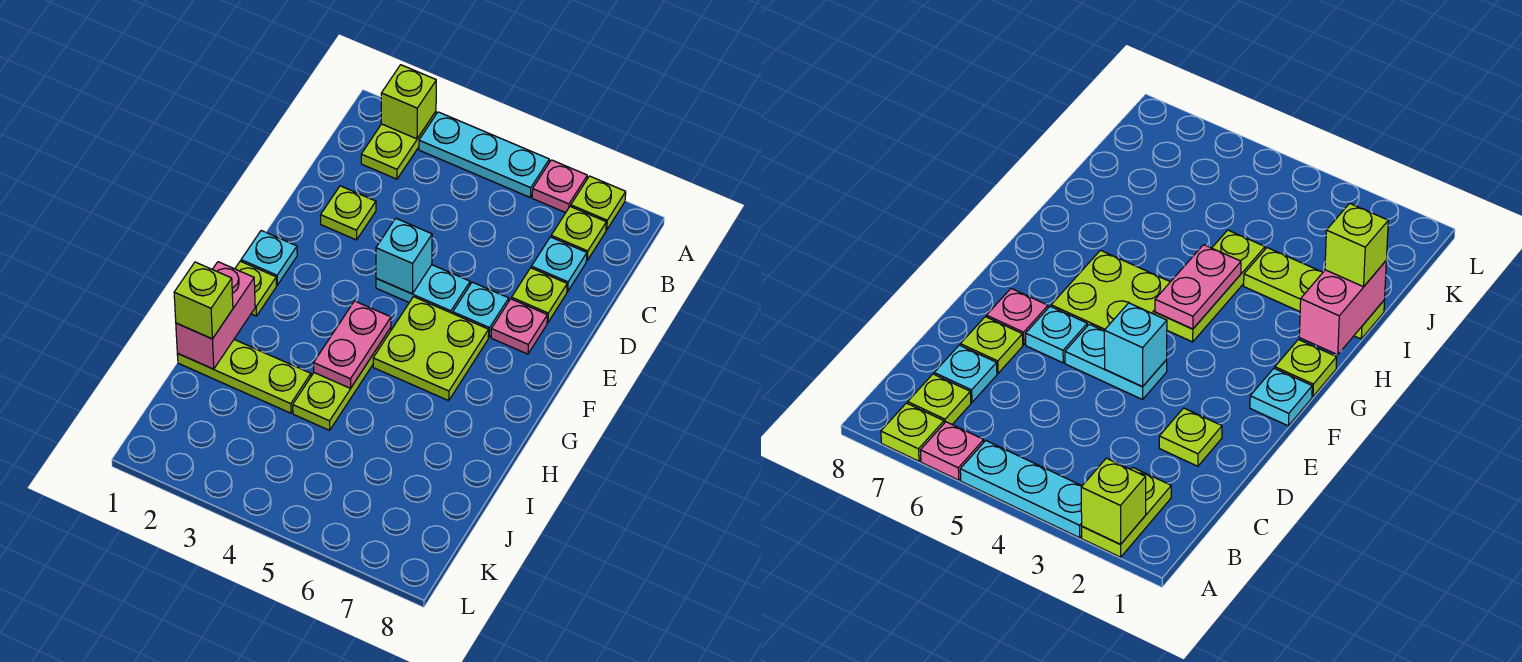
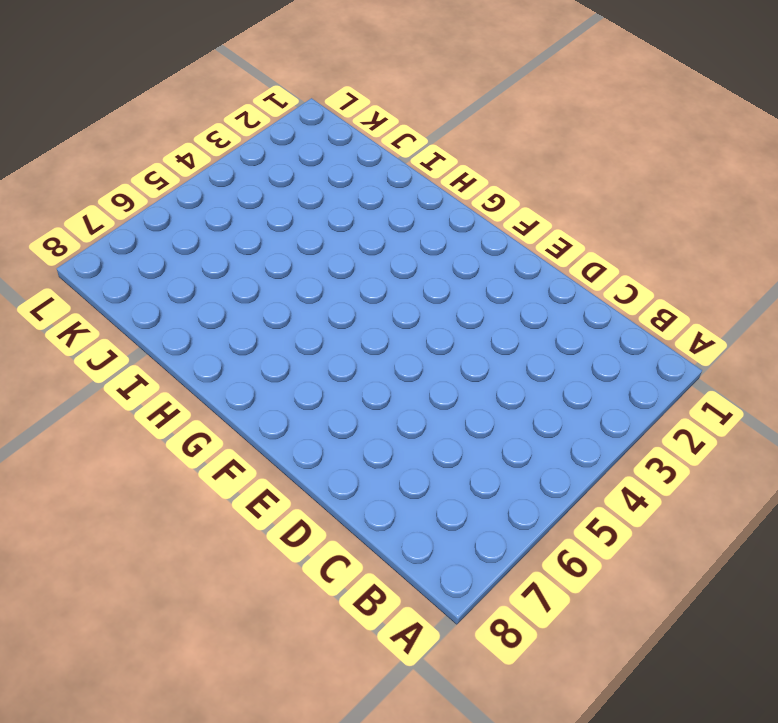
none -> lime plate A2:B2 level 1
none -> cyan plate A3:A5 level 1
none -> pink plate A6 level 1

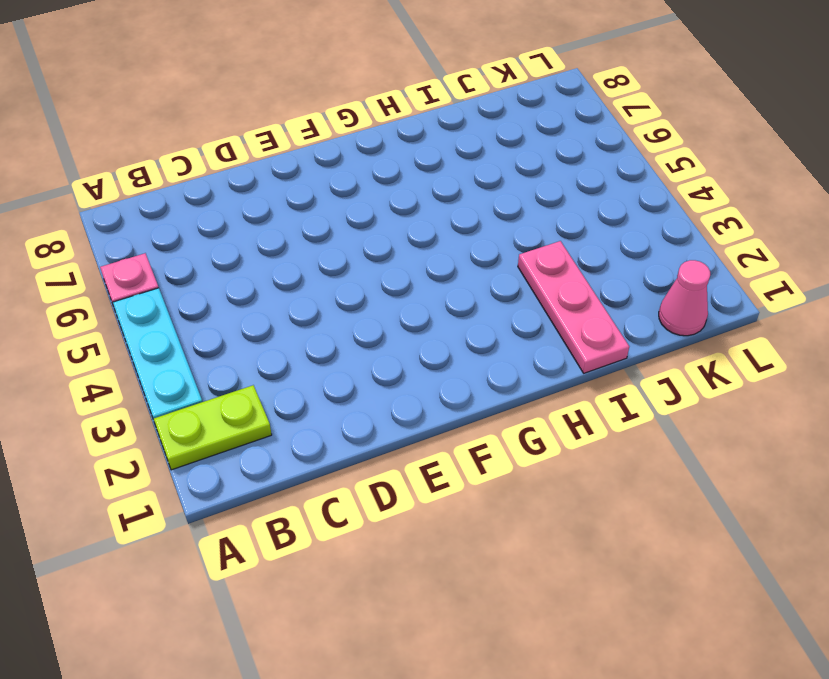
pink plate I1:I3 level 1 -> lime plate I1:I3 level 1
pink cone K1 level 1 -> none
none -> lime plate A7 level 1
none -> lime plate B7 level 1
none -> cyan plate C7 level 1

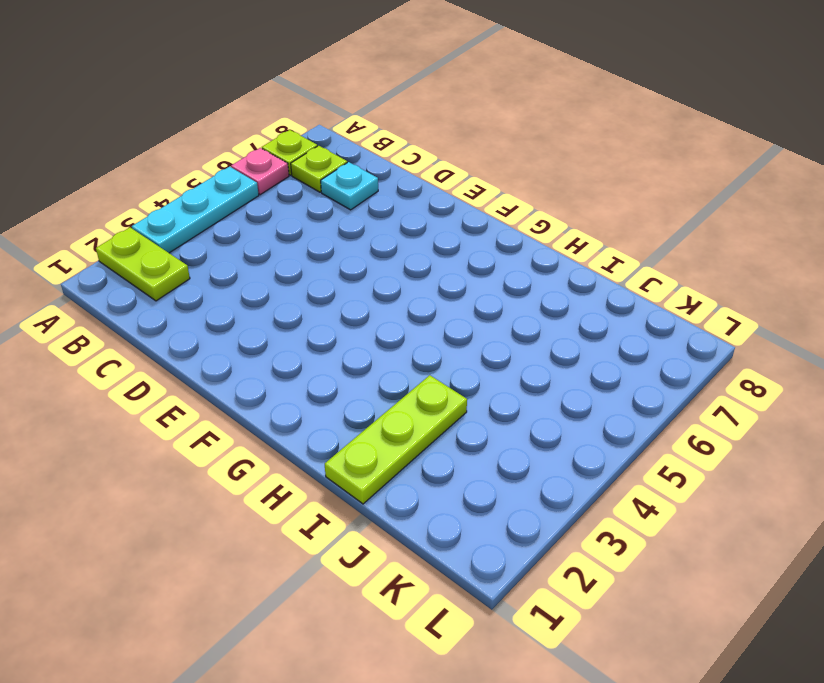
none -> lime plate D2 level 1
none -> lime plate D7 level 1
none -> cyan plate E4:E5 level 1

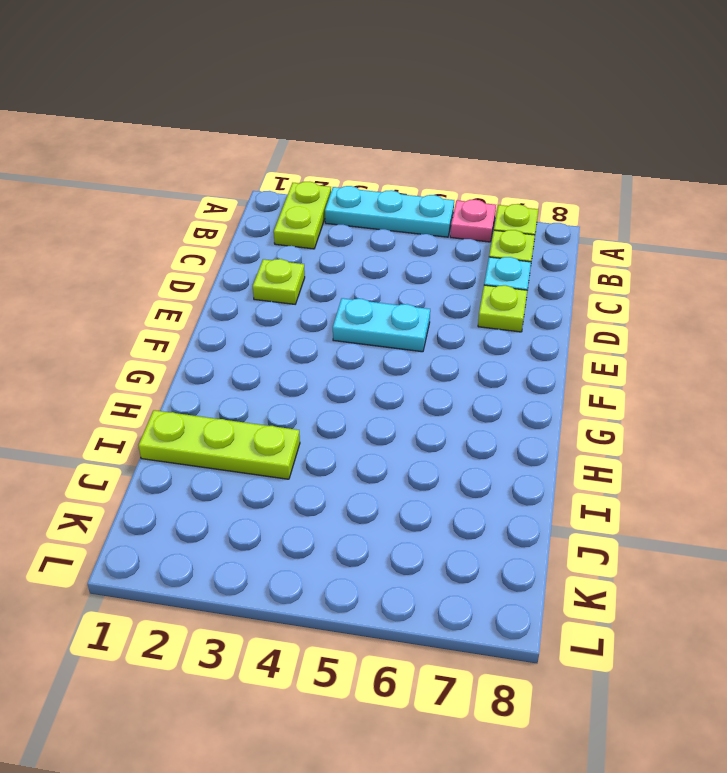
none -> cyan plate E6 level 1
none -> pink plate E7 level 1
none -> cyan plate F1 level 1

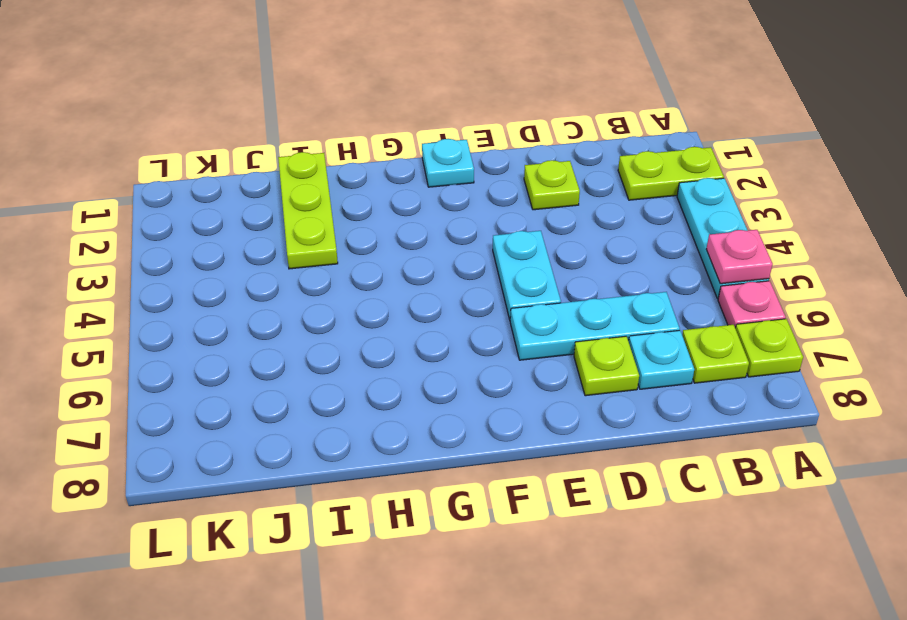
pink plate A5 level 2 -> pink plate E7 level 1
cyan plate C6:E6 level 1 -> cyan plate E6 level 1
none -> lime plate F5:G6 level 1
none -> lime plate G1 level 1
none -> lime plate G4:I4 level 1

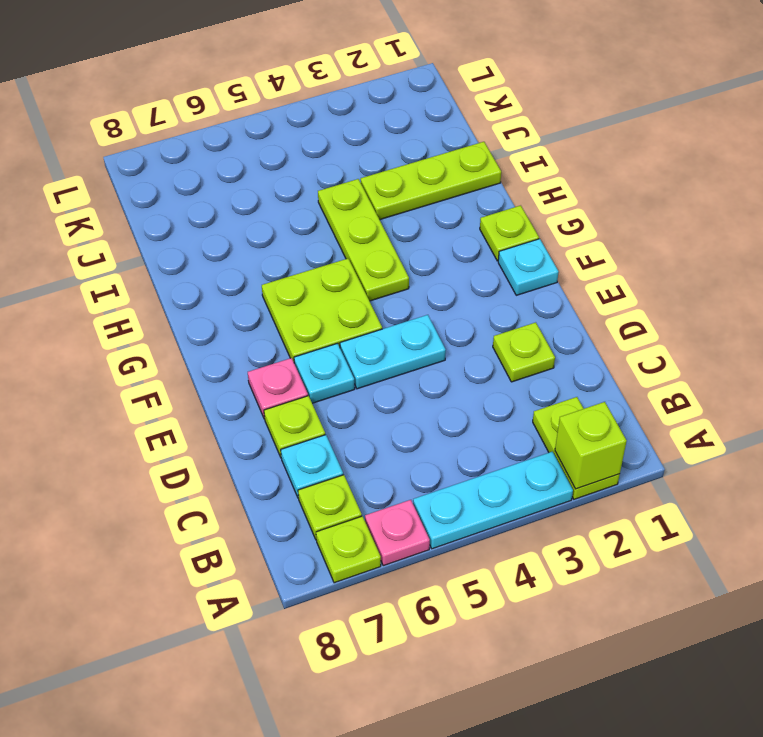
none -> cyan brick E4 level 2
none -> pink plate G4:H4 level 2
none -> pink brick H1:I1 level 2

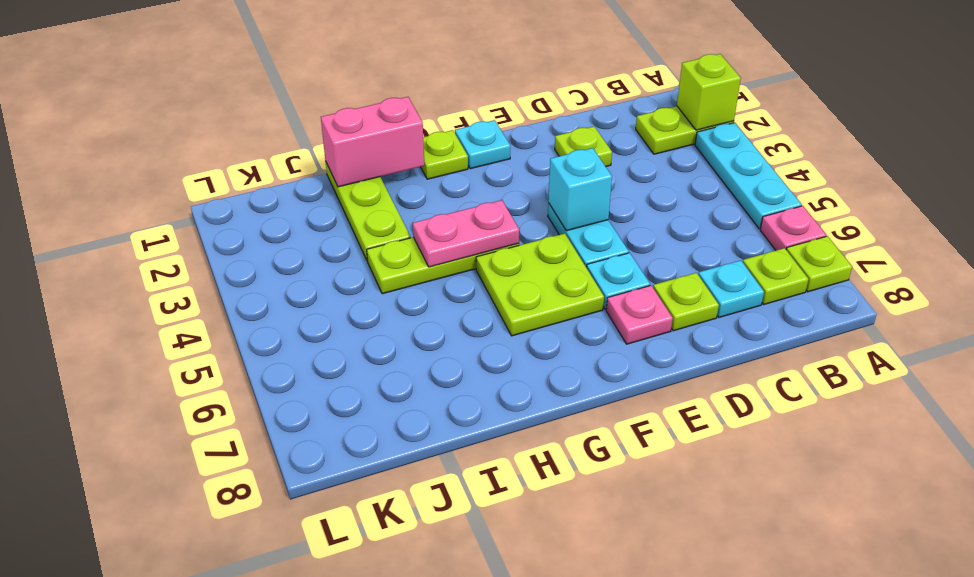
none -> lime brick I1 level 3

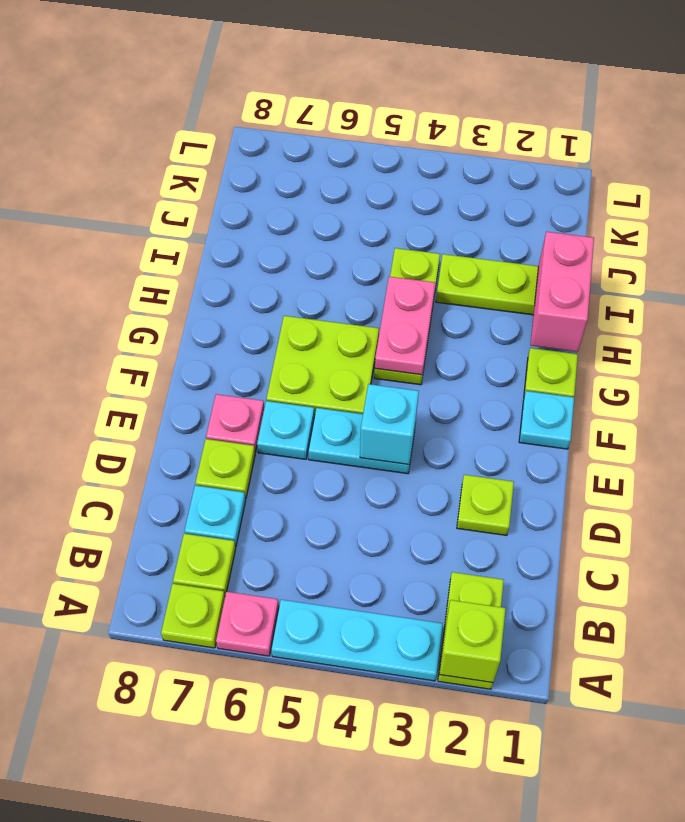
none -> lime brick I1 level 3

